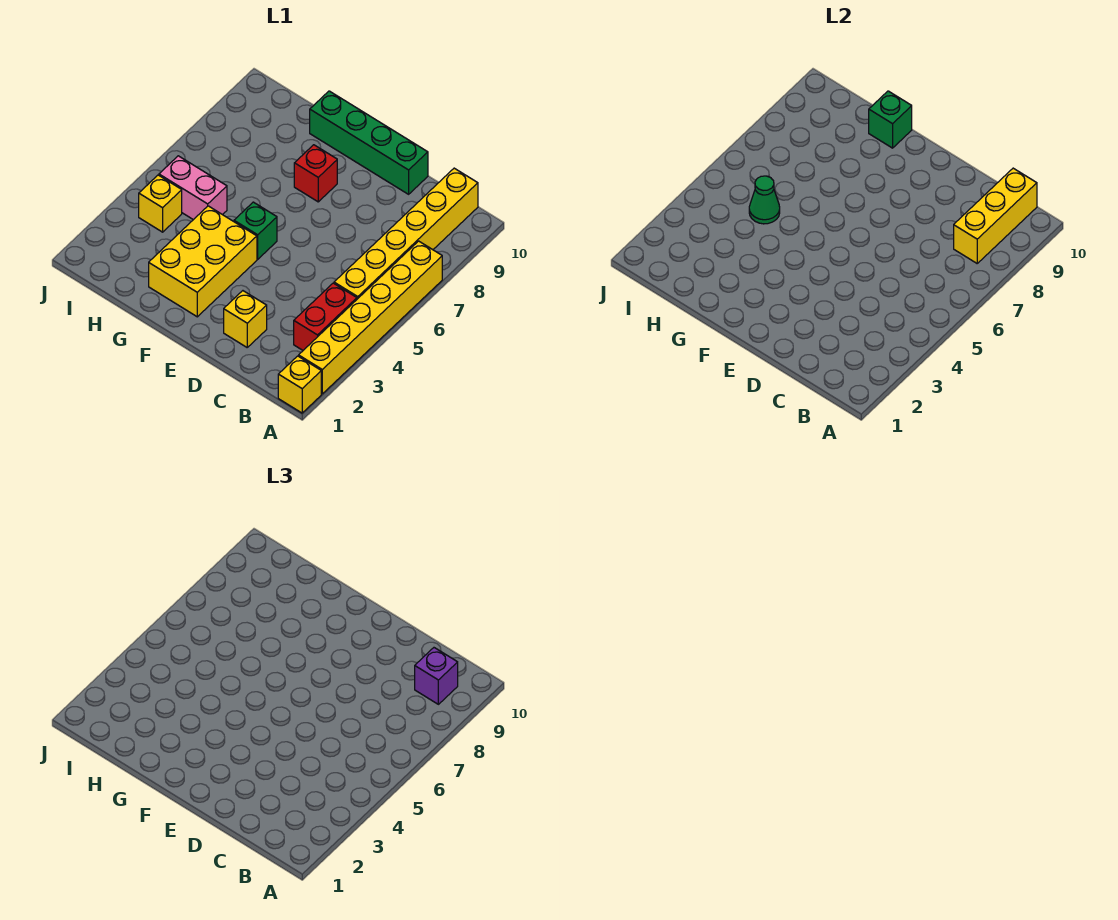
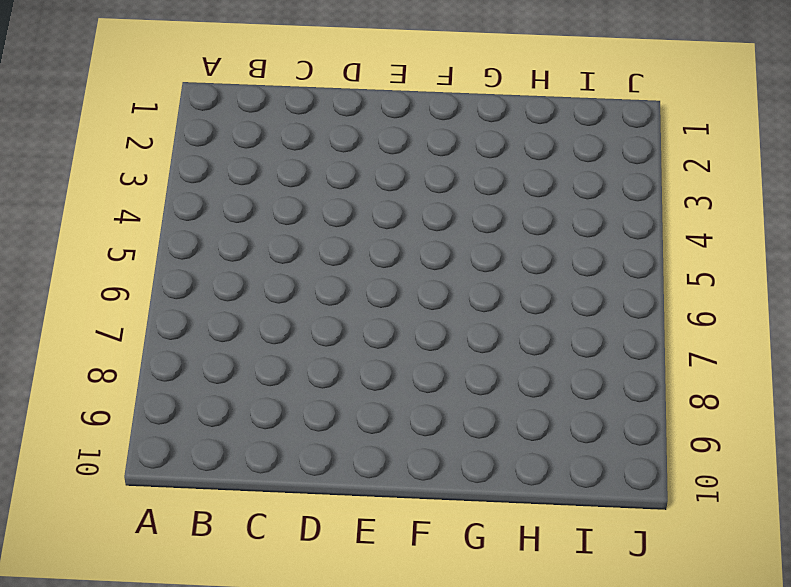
none -> yellow brick A1 level 1
none -> yellow brick A2:A7 level 1
none -> red brick B3:B4 level 1

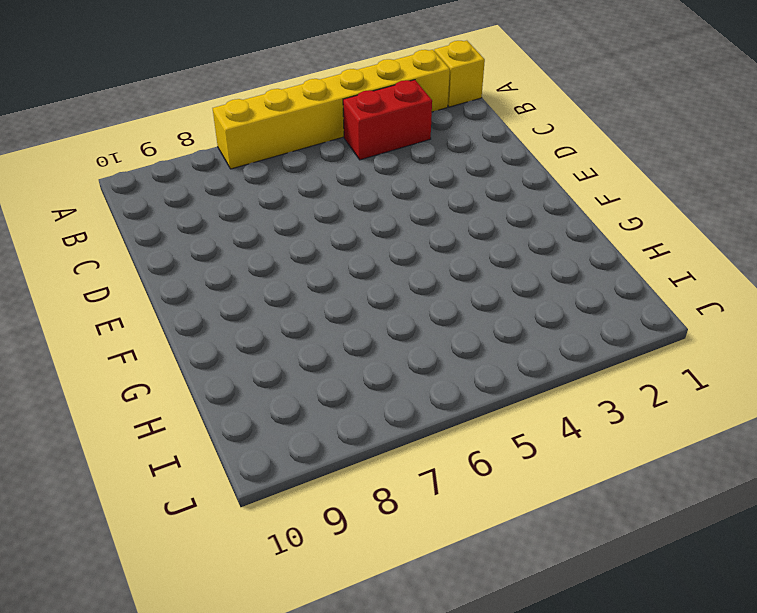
none -> yellow brick B5:B10 level 1
none -> yellow brick D2 level 1
none -> green brick D10:G10 level 1

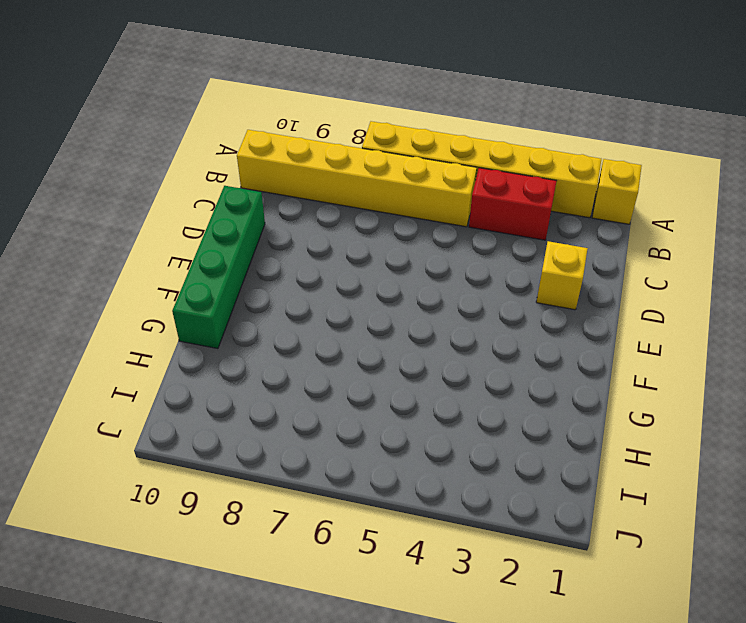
none -> yellow brick F2:G4 level 1
none -> green brick F5 level 1
none -> red brick F8 level 1

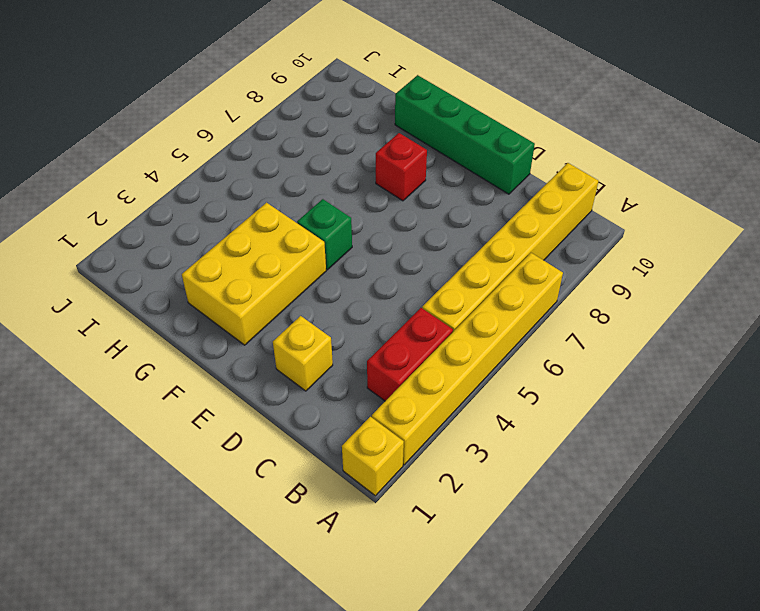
none -> pink brick H5:I5 level 1
none -> yellow brick I4 level 1
none -> yellow brick B8:B10 level 2

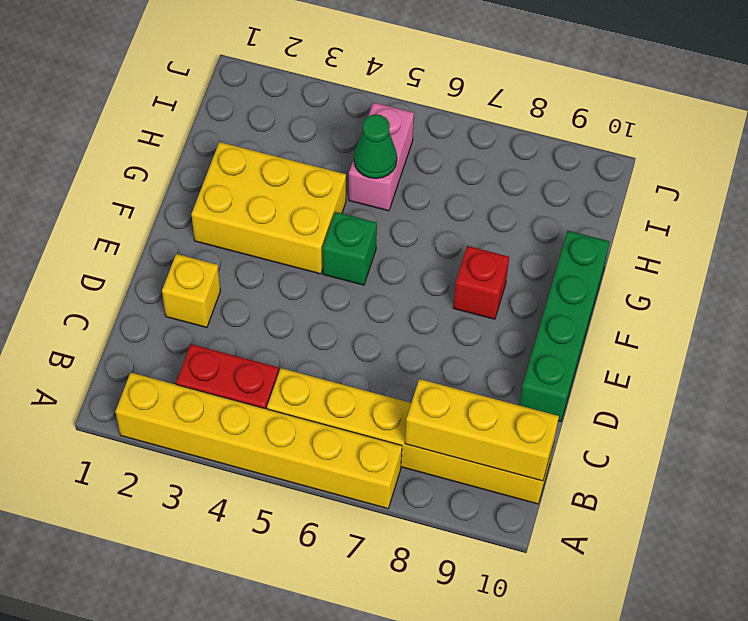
none -> yellow brick A1 level 1
none -> yellow brick I4 level 1
none -> green brick G10 level 2

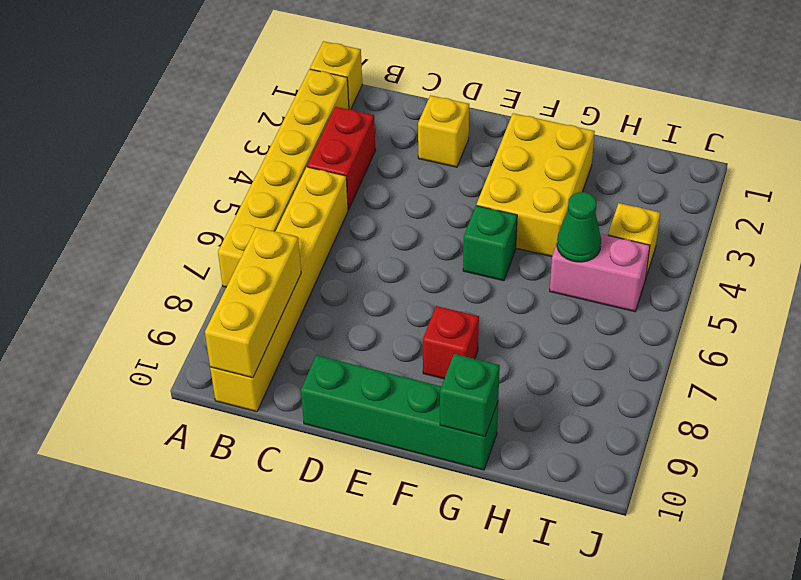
none -> purple brick B9 level 3

